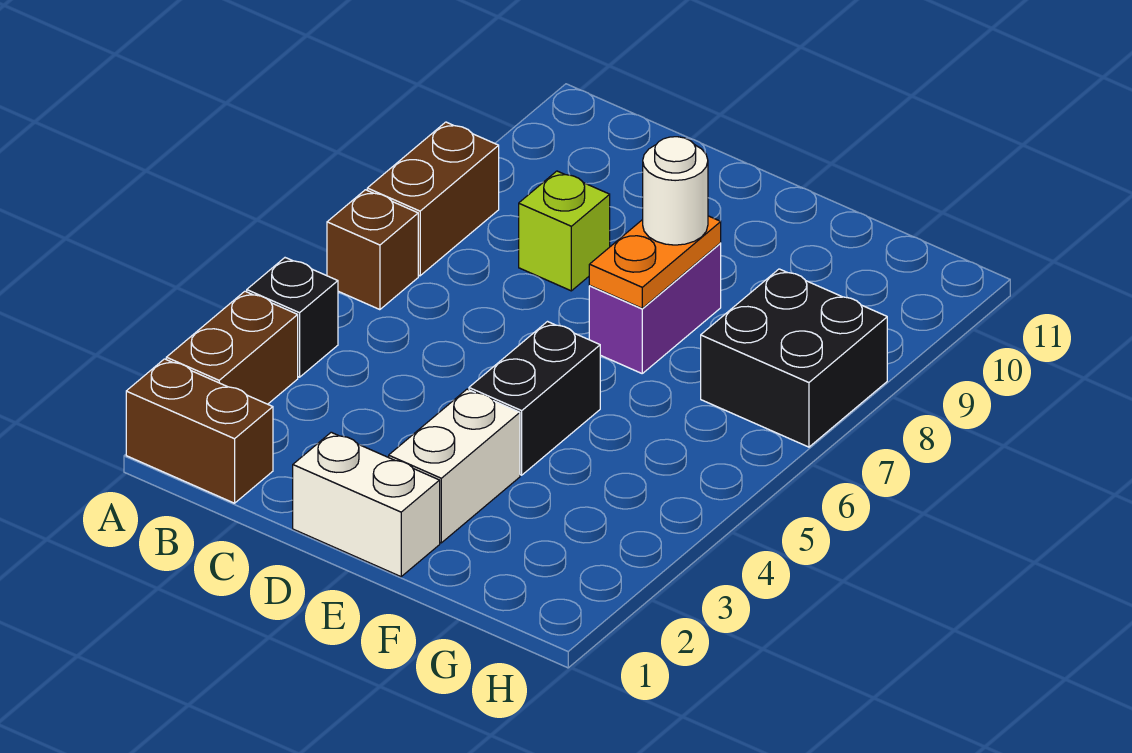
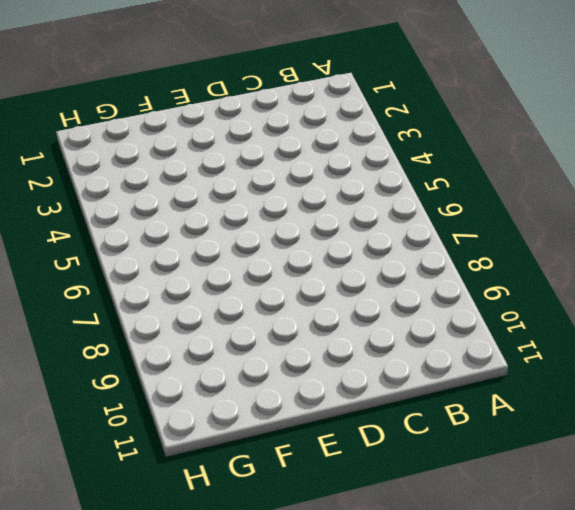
none -> brown brick A1:B1 level 1
none -> brown brick A2:A3 level 1
none -> black brick A4 level 1

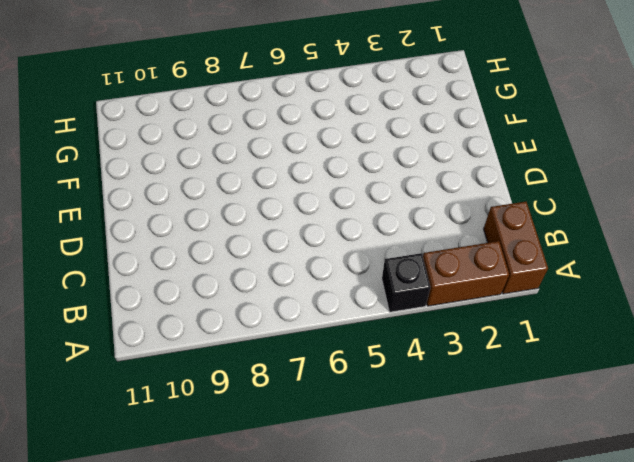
none -> brown brick A6 level 1
none -> brown brick A7:A8 level 1
none -> lime brick C8 level 1

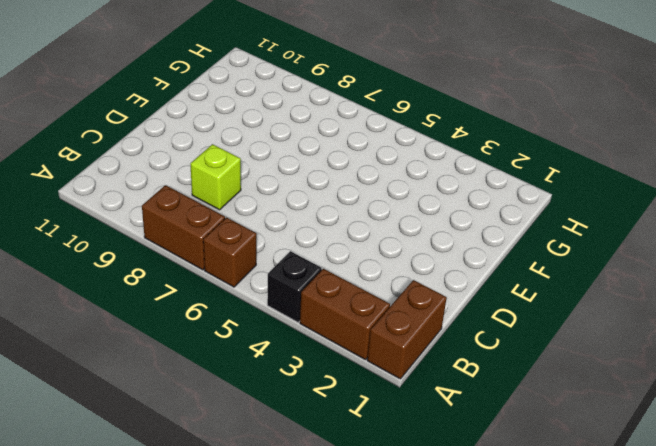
none -> white brick D1:E1 level 1
none -> white brick E2:E3 level 1
none -> black brick E4:E5 level 1

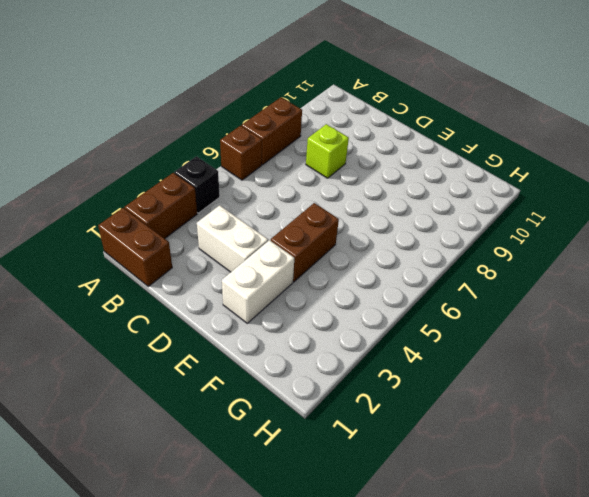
white brick C3:D3 level 1 -> white brick D1:E1 level 1
brown brick E4:E5 level 1 -> black brick E4:E5 level 1
none -> purple brick E7:E8 level 1
none -> black brick G7:H8 level 1
none -> orange plate E7:E8 level 2

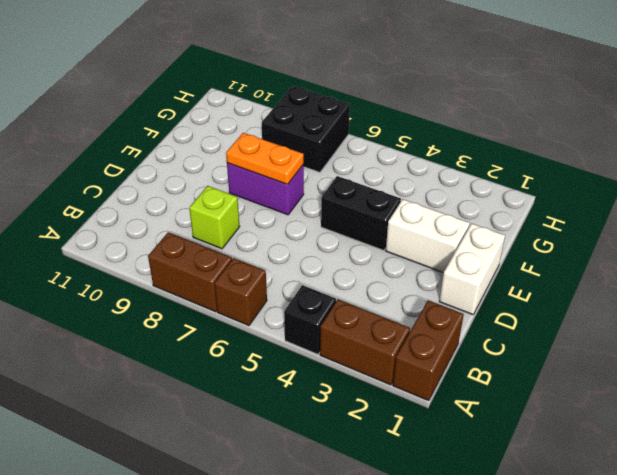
none -> white round brick E8 level 3

